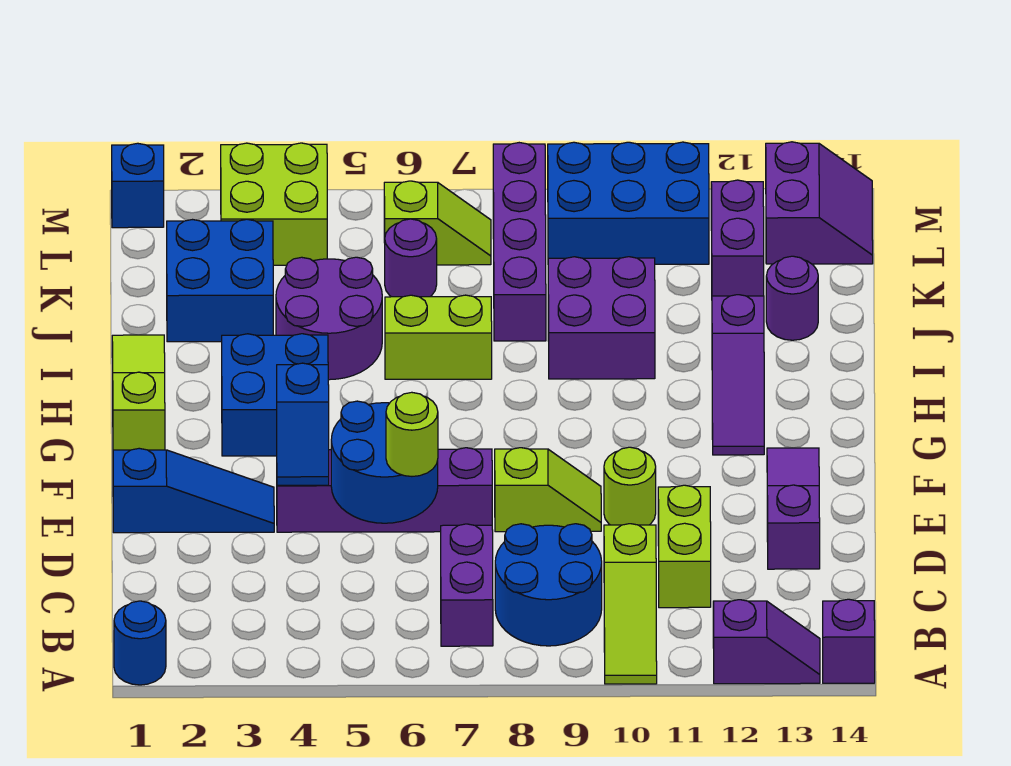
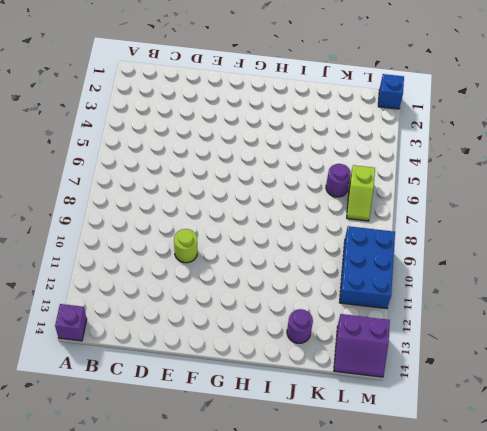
none -> blue round brick A1 level 1
none -> lime slope A10:C10 level 1 top C
none -> purple slope A12:A13 level 1 top 12
none -> purple brick B7:C7 level 1

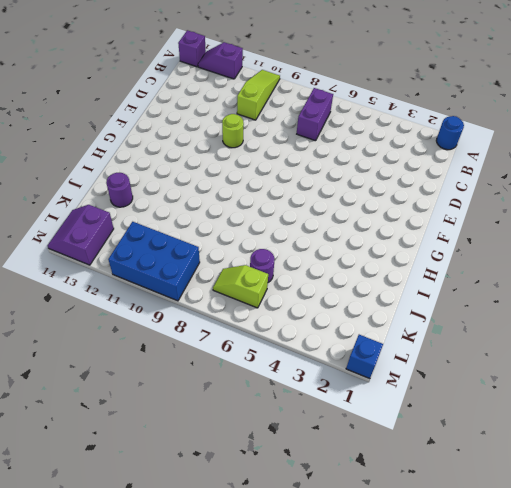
none -> blue round brick B8:C9 level 1
none -> lime brick C11:D11 level 1
none -> purple slope D13:F13 level 1 top D
none -> blue slope E1:E3 level 1 top 1

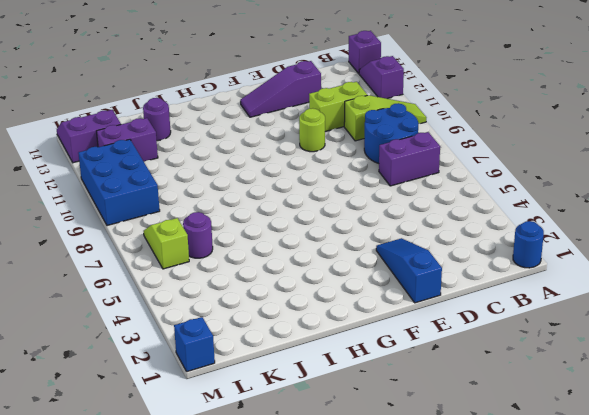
none -> purple brick E4:E7 level 1
none -> lime slope E8:E9 level 1 top 8
none -> lime slope G1:I1 level 1 top G
none -> blue brick G3:H4 level 1

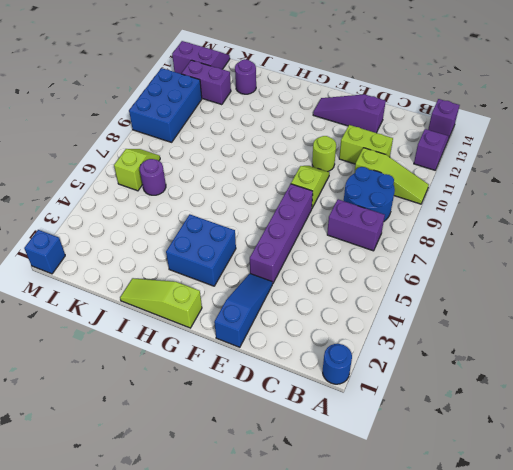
none -> purple slope G12:I12 level 1 top I
none -> purple round brick I4:J5 level 1
none -> lime brick I6:I7 level 1
none -> purple brick I9:J10 level 1

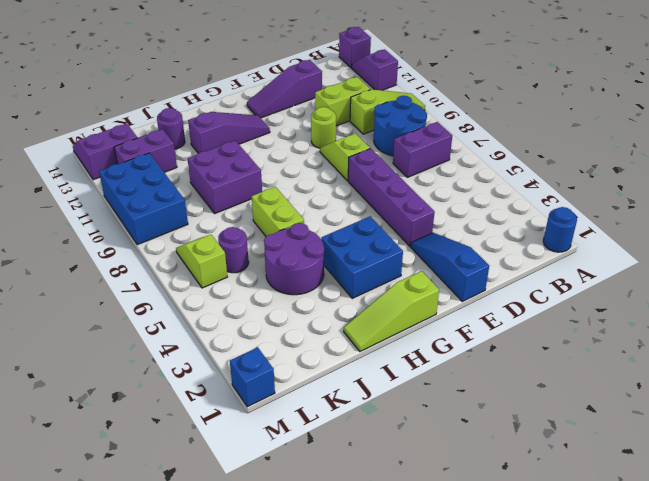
none -> blue brick J2:K3 level 1
none -> purple brick J8:M8 level 1
none -> lime brick L3:M4 level 1
none -> blue round brick D5:E6 level 2

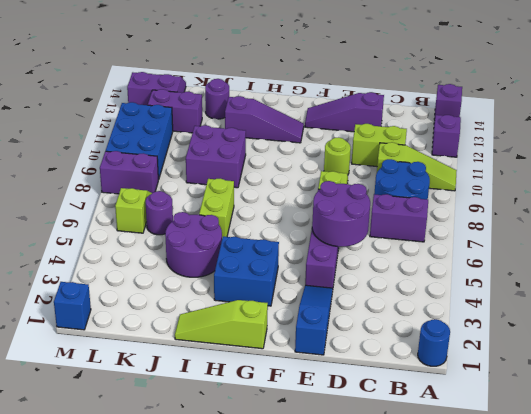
purple round brick D5:E6 level 2 -> blue round brick D5:E6 level 2
purple brick L8:M8 level 1 -> purple brick J8:M8 level 1
none -> blue brick J2:K3 level 1
none -> lime brick L3:M4 level 1
none -> blue slope E4:F4 level 2 top F
none -> lime round brick D6 level 3

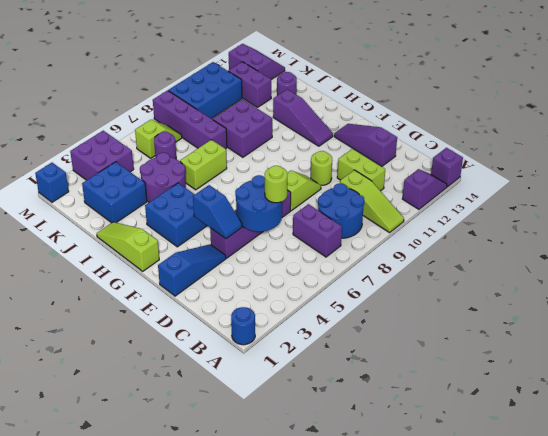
purple brick L3:M4 level 1 -> lime brick L3:M4 level 1

